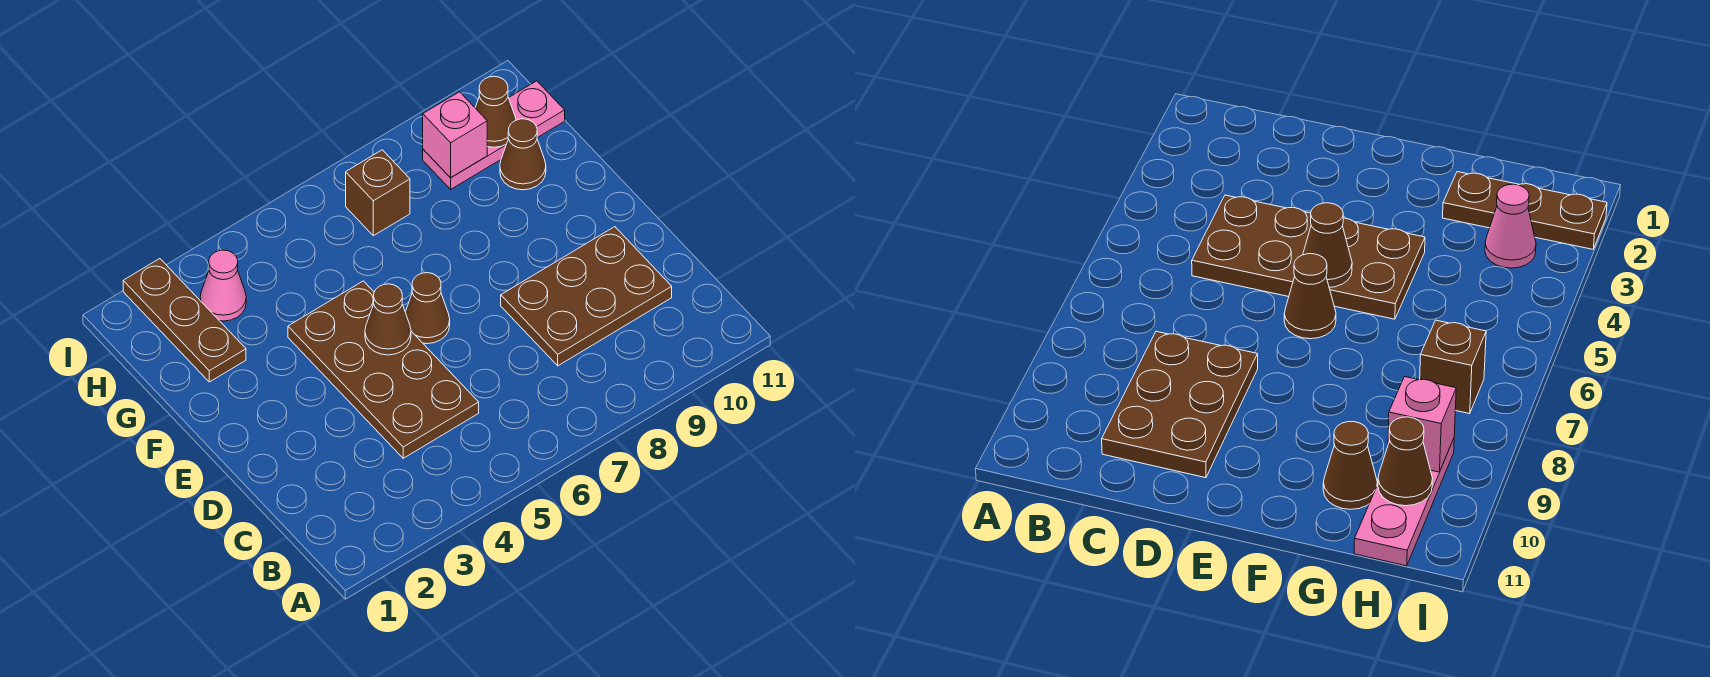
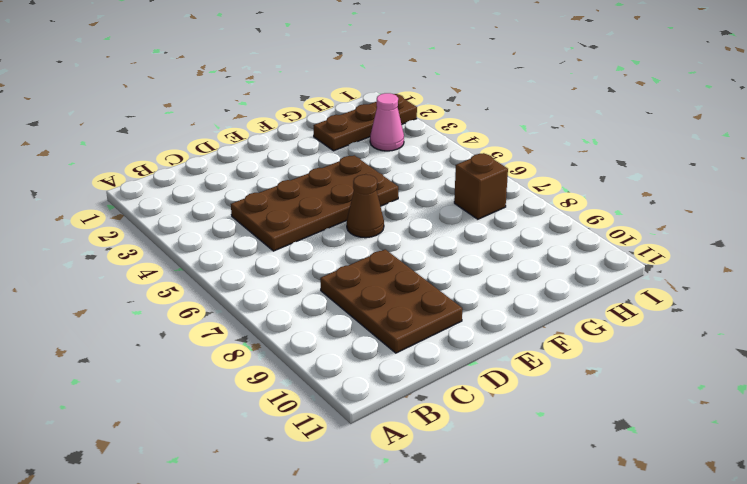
none -> brown cone G10 level 1
none -> pink plate H9:H11 level 1

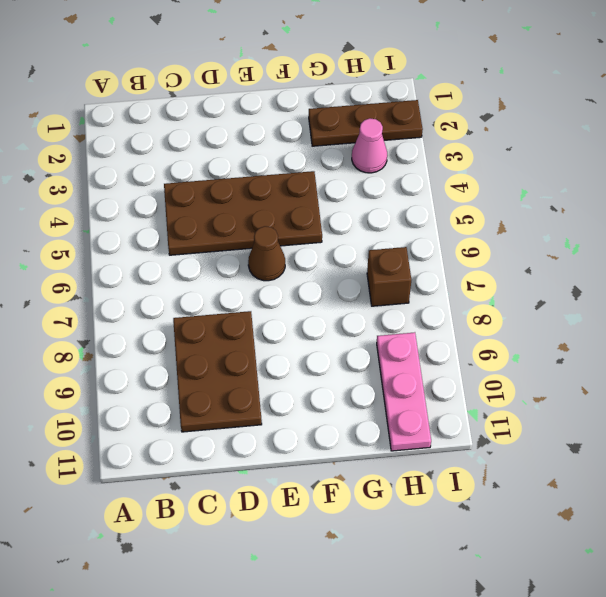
none -> brown cone G10 level 1
none -> brown cone E5 level 2

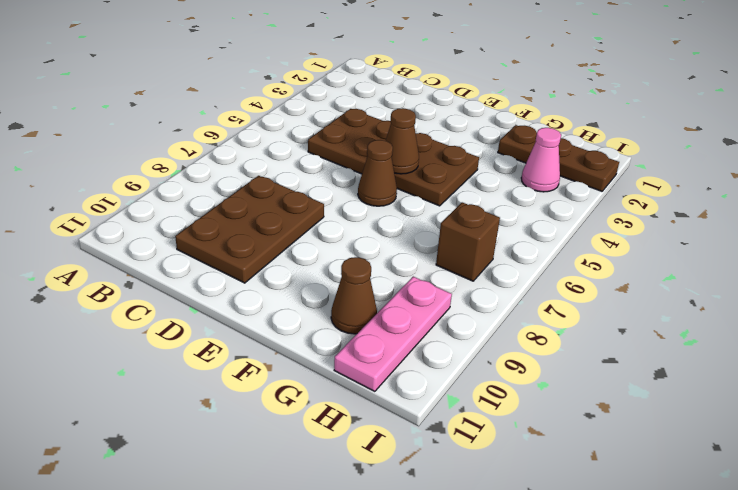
none -> pink brick H9 level 2
none -> brown cone H10 level 2

